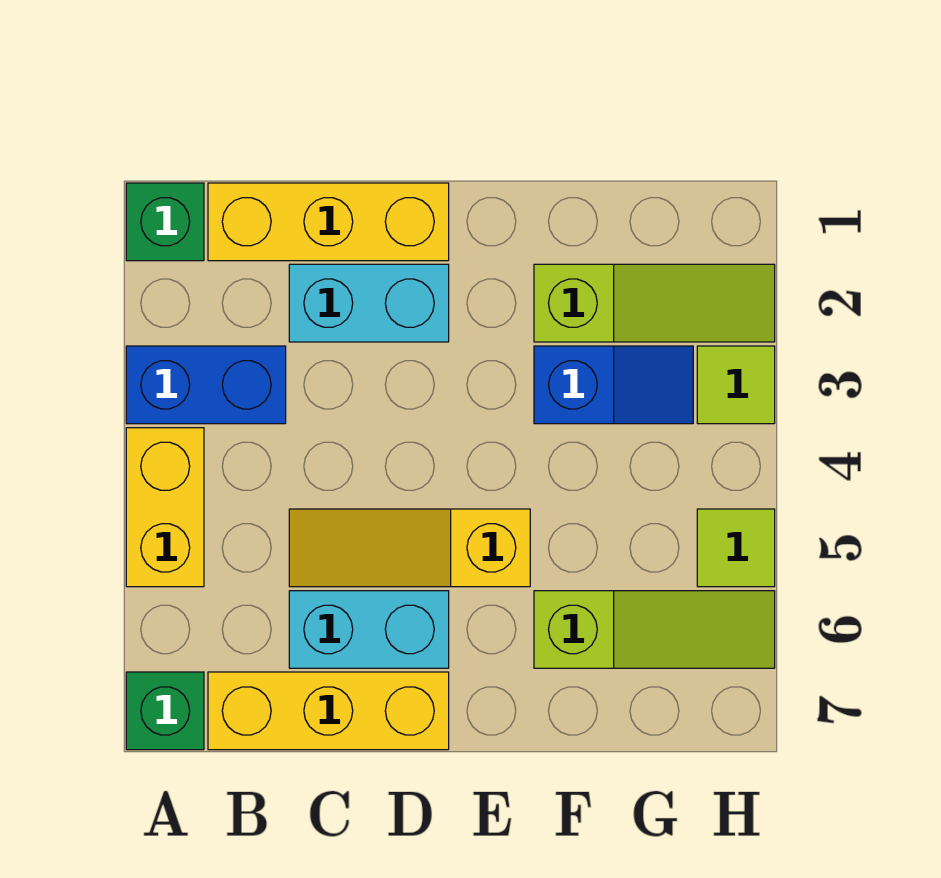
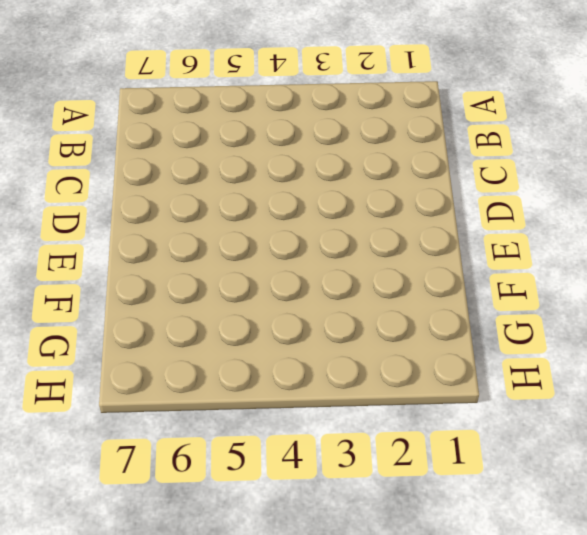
none -> green brick A1 level 1
none -> blue brick A3:B3 level 1
none -> yellow brick A4:A5 level 1

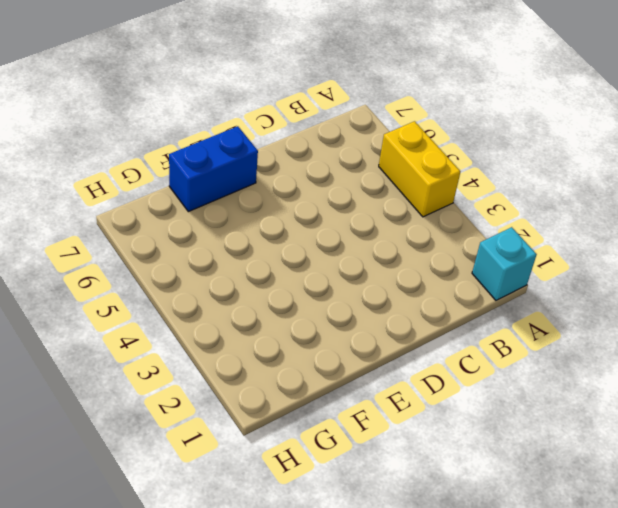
cyan brick A1 level 1 -> green brick A1 level 1
blue brick E7:F7 level 1 -> blue brick A3:B3 level 1
none -> green brick A7 level 1
none -> yellow brick B1:D1 level 1
none -> yellow brick B7:D7 level 1

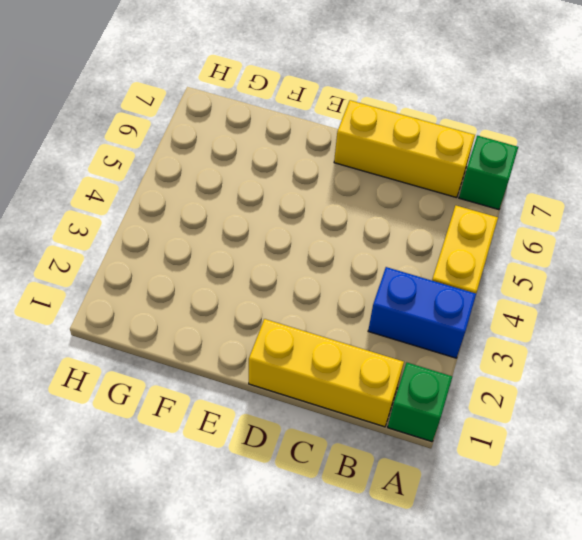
none -> cyan brick C2:D2 level 1
none -> yellow slope C5:E5 level 1 top E
none -> cyan brick C6:D6 level 1

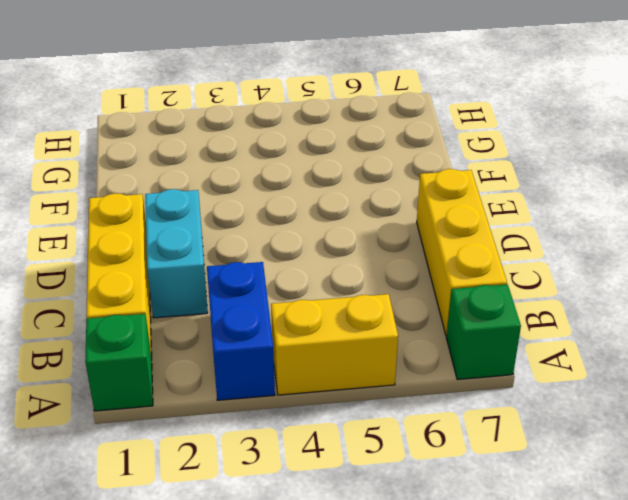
none -> yellow slope C5:E5 level 1 top E
none -> cyan brick C6:D6 level 1
none -> lime slope F2:H2 level 1 top F

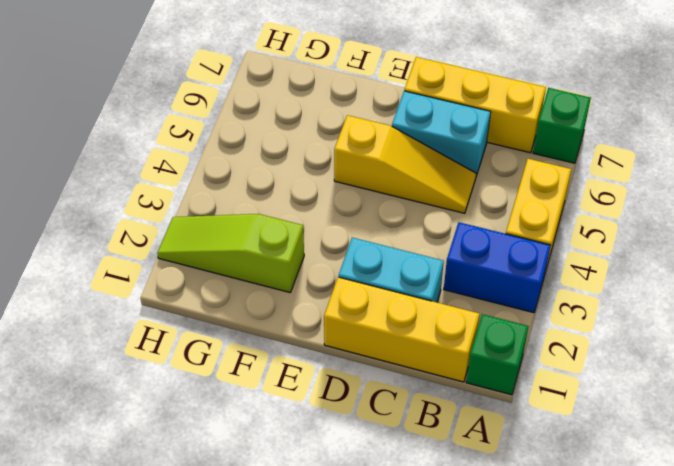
none -> blue slope F3:G3 level 1 top F
none -> lime slope F6:H6 level 1 top F
none -> lime tile H3 level 1

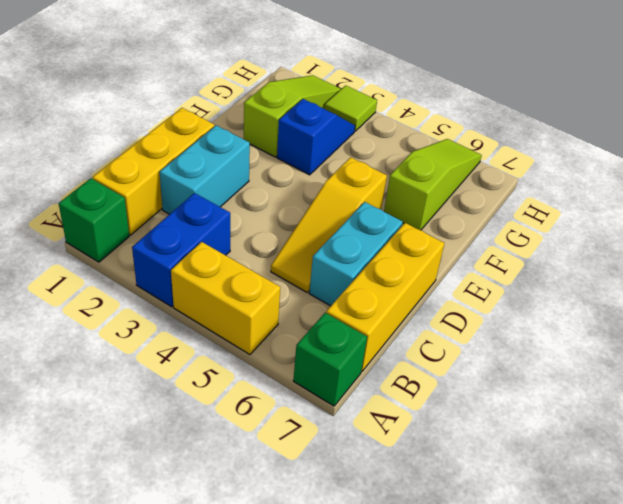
none -> lime tile H5 level 1

